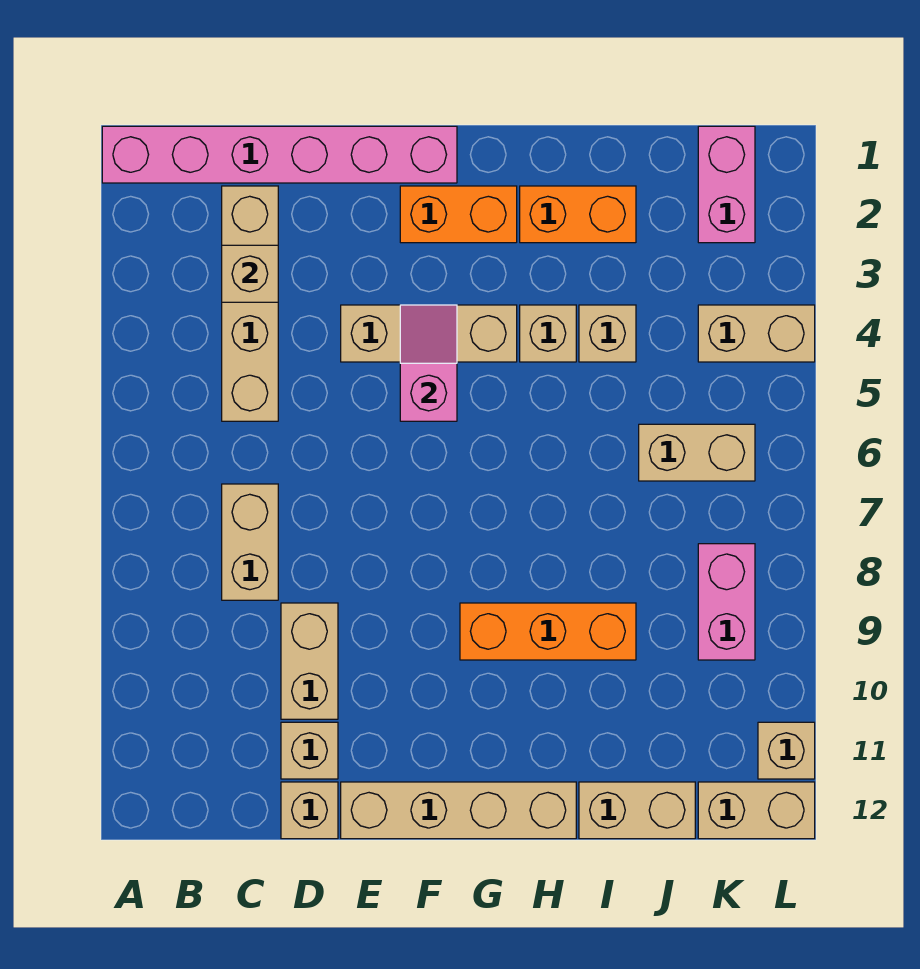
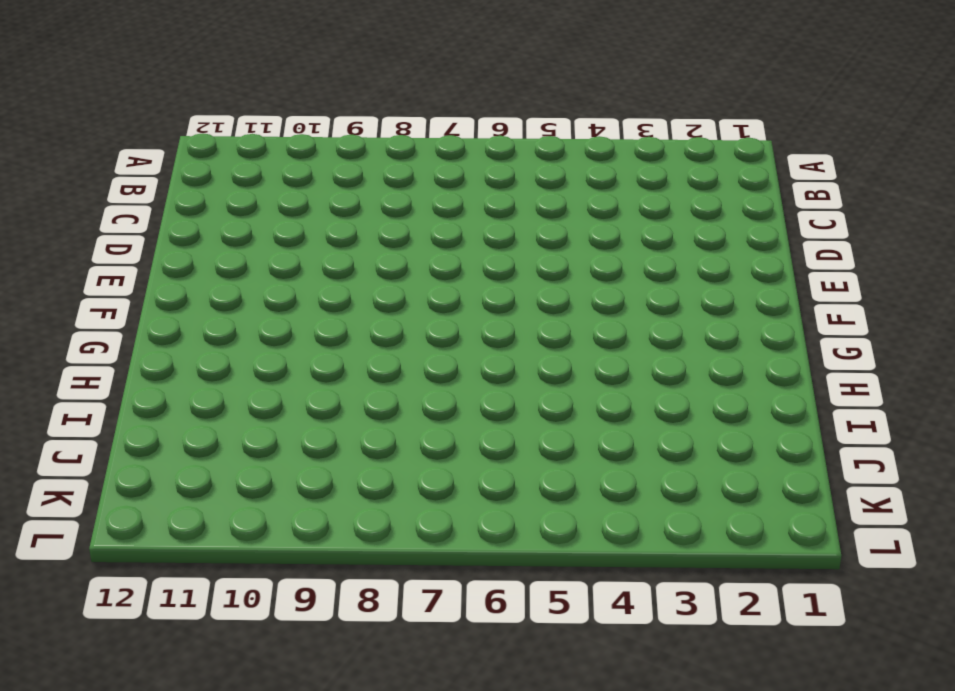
none -> pink brick A1:F1 level 1
none -> tan brick C2:C5 level 1
none -> tan brick C7:C8 level 1

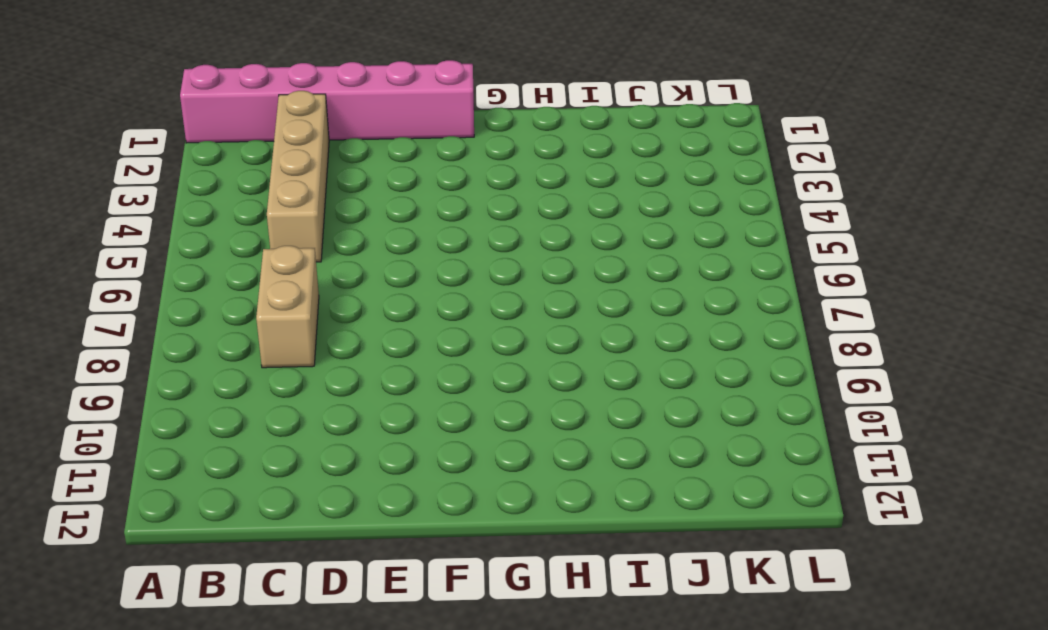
none -> tan brick D9:D10 level 1
none -> tan brick D11 level 1
none -> tan brick D12 level 1

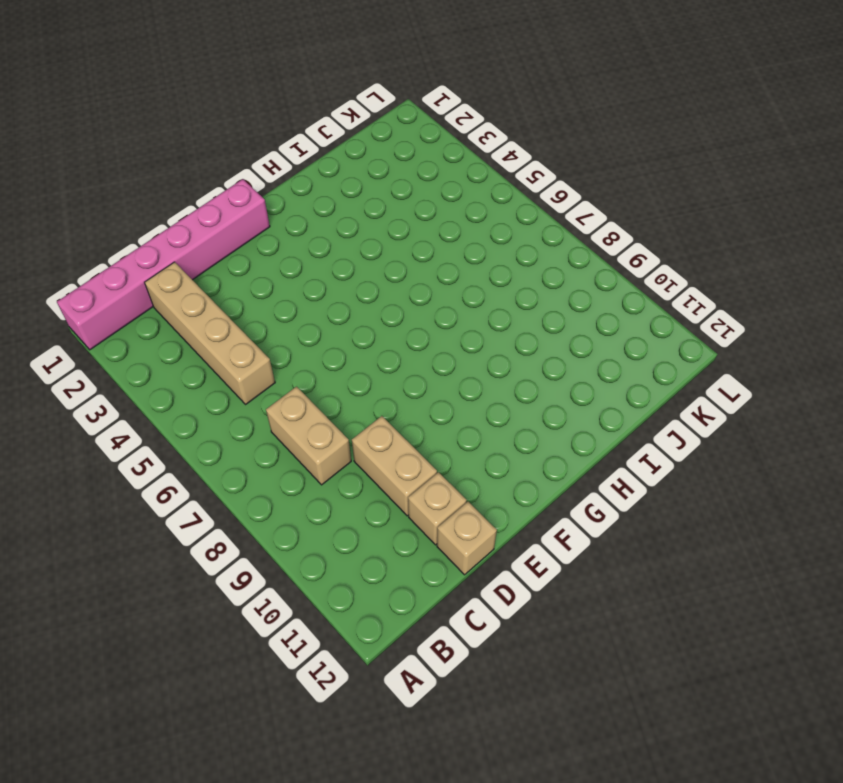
none -> tan brick E4:G4 level 1
none -> tan brick E12:H12 level 1
none -> orange brick F2:G2 level 1

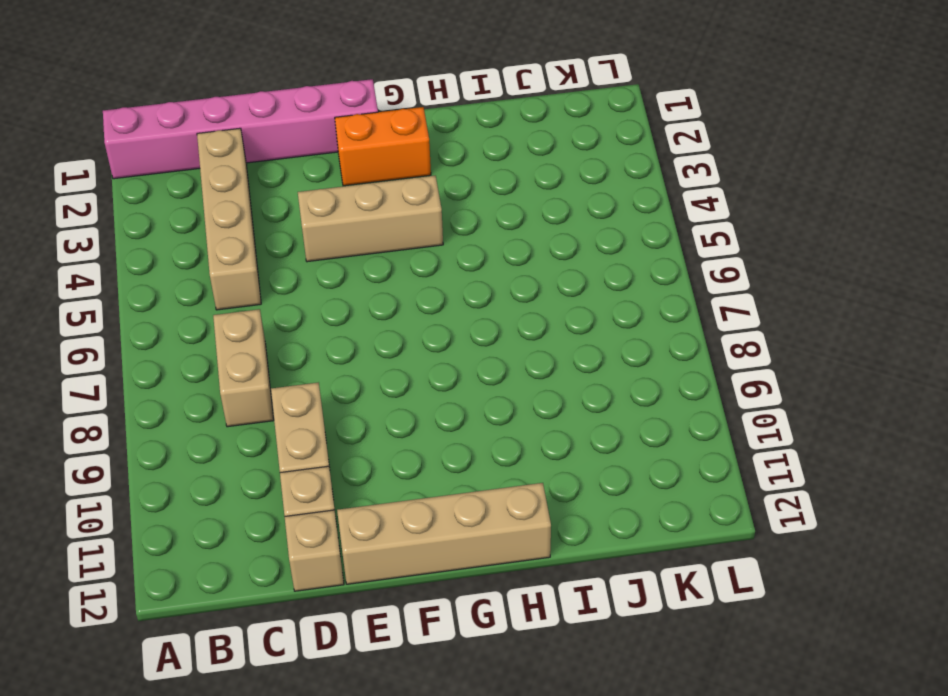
none -> orange brick G9:I9 level 1
none -> orange brick H2:I2 level 1
none -> tan brick H4 level 1

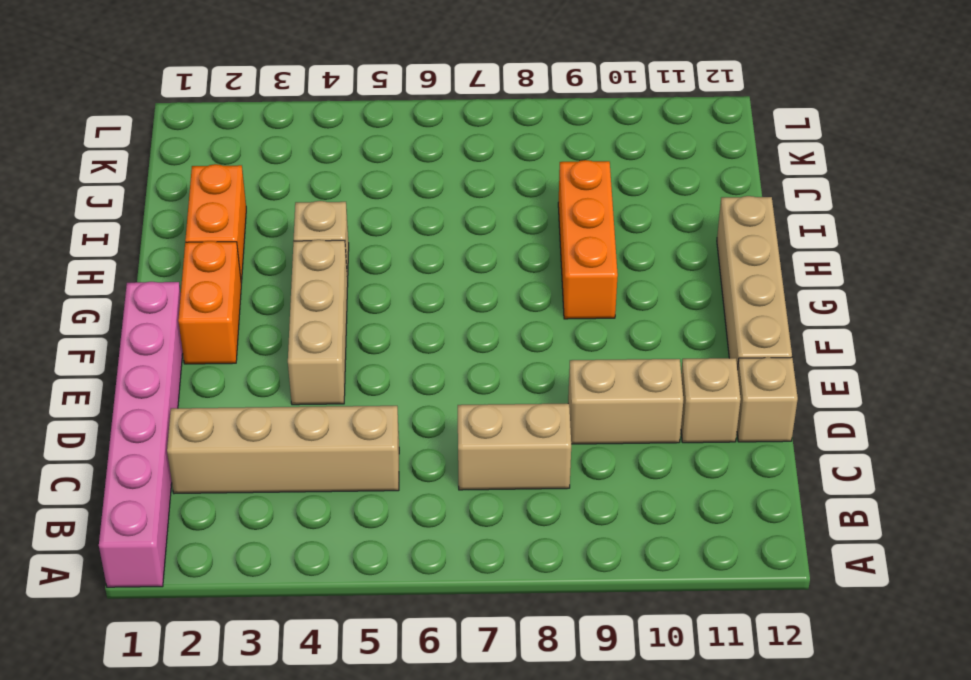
none -> tan brick I4 level 1
none -> tan brick I12:J12 level 1
none -> tan brick J6:K6 level 1

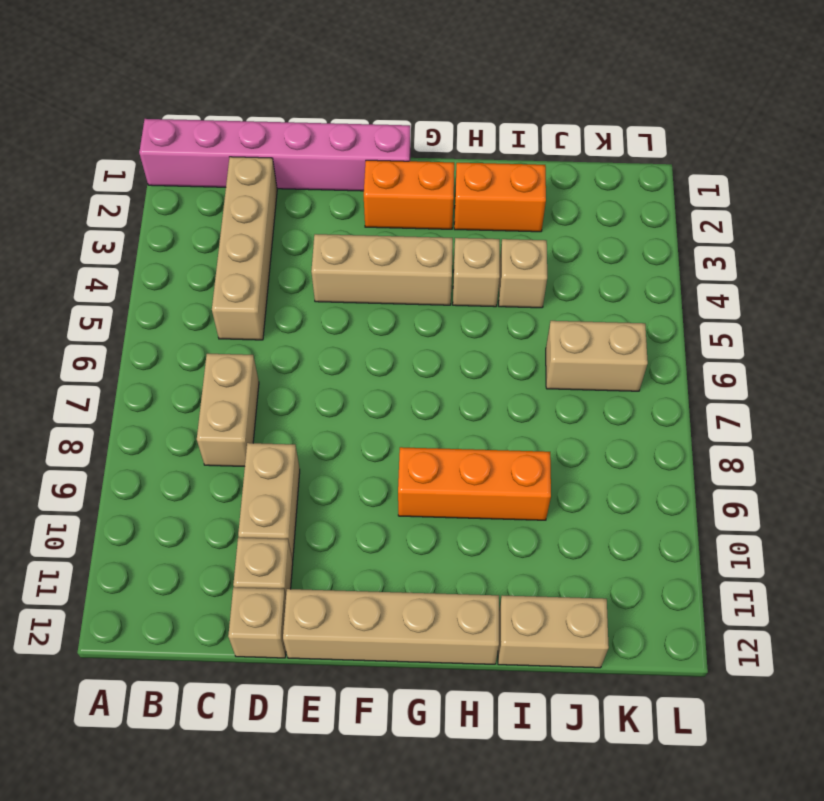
none -> pink brick K1:K2 level 1
none -> tan brick K4:L4 level 1
none -> pink brick K8:K9 level 1

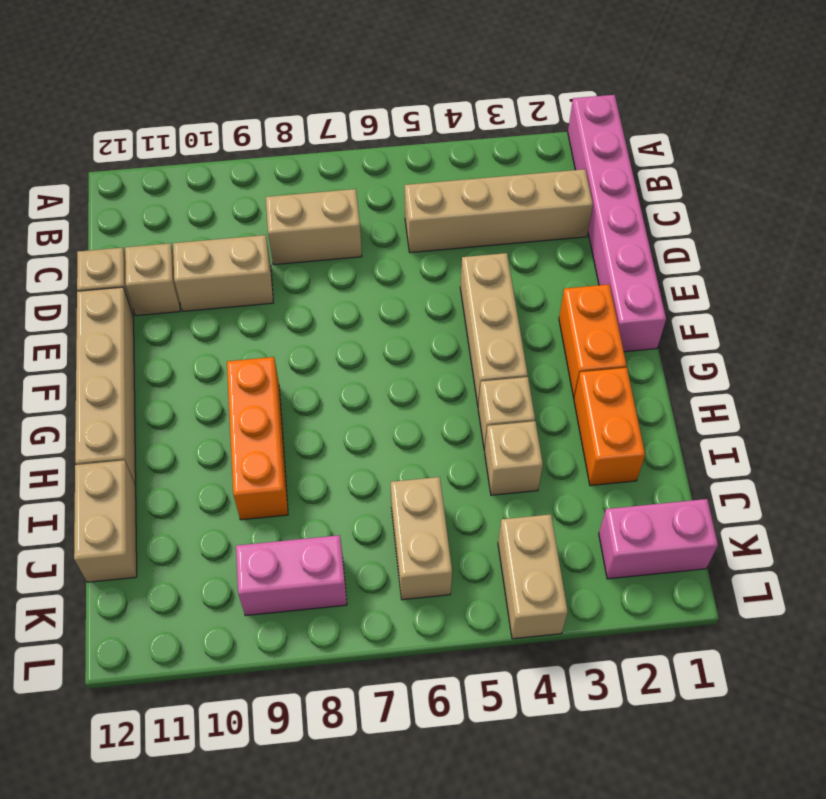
none -> tan brick K12:L12 level 1
none -> tan brick L11 level 1
none -> tan brick C3 level 2

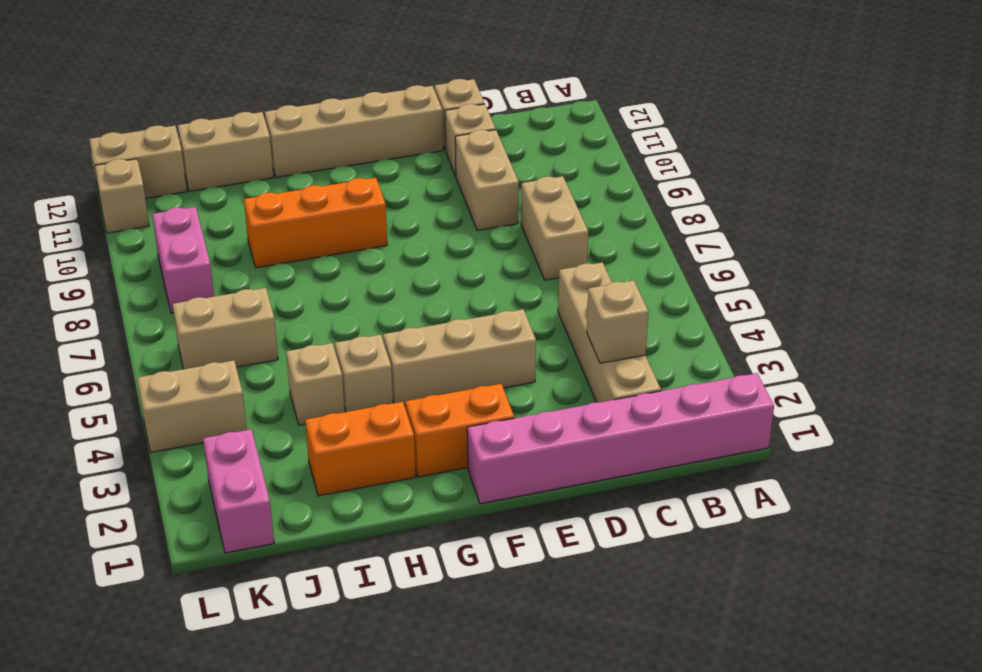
none -> pink slope F4:F5 level 2 top 5

